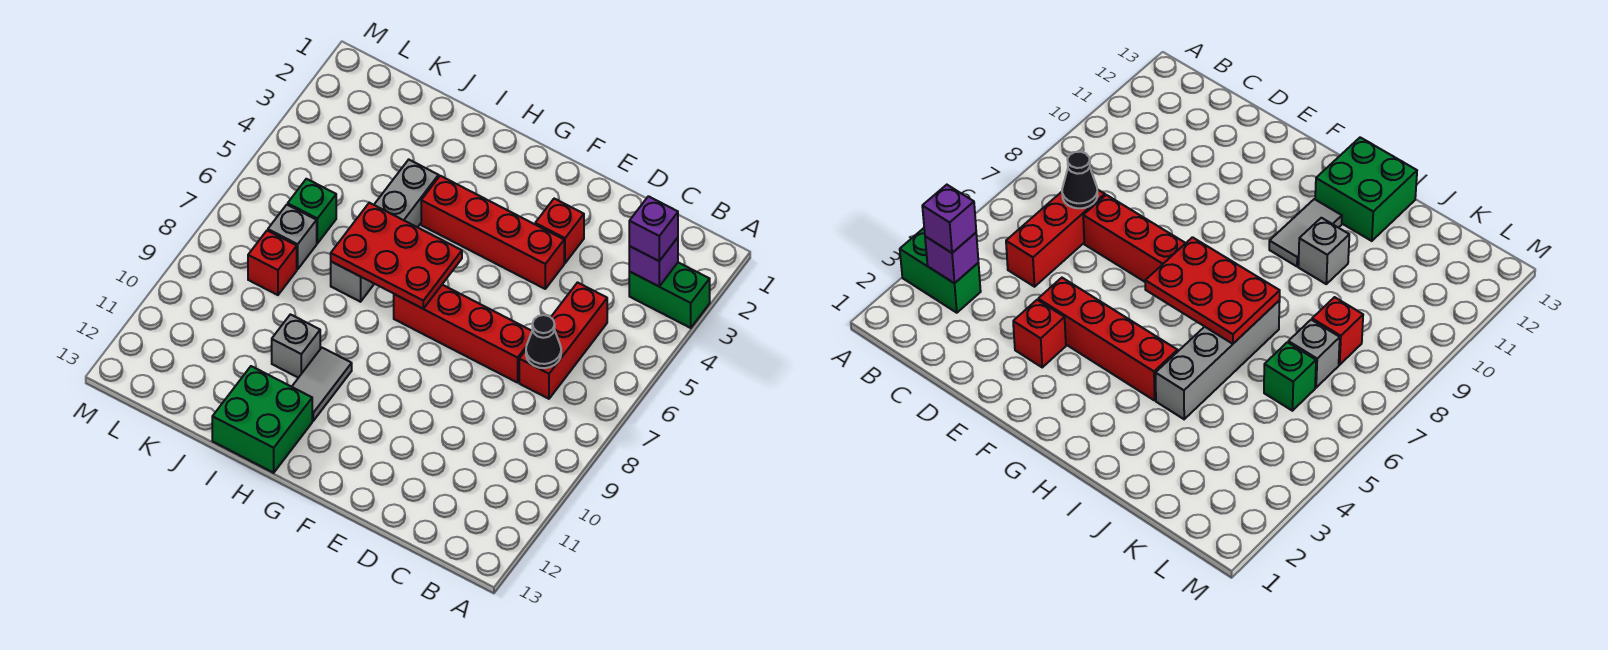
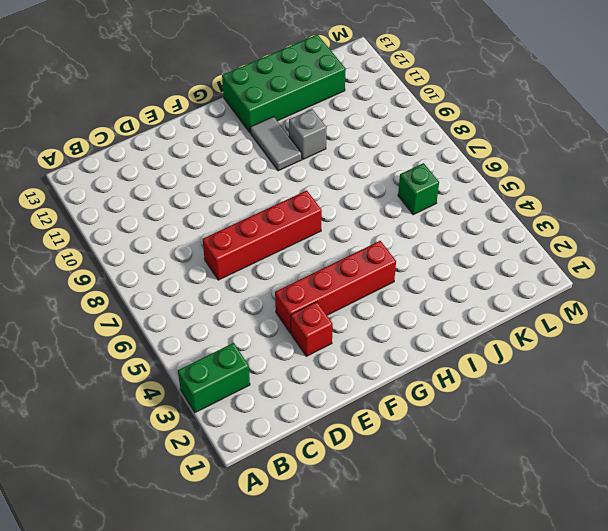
green brick H12:K13 level 1 -> green brick H12:I13 level 1
none -> red brick C5:C7 level 1
none -> grey brick I4:I7 level 1
none -> grey brick K7 level 1

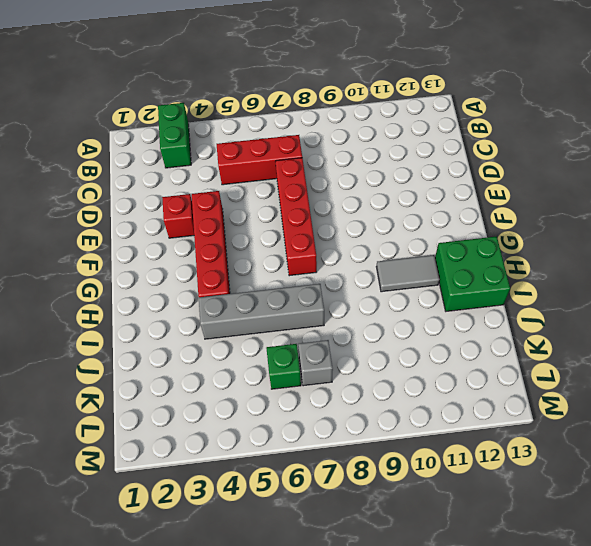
none -> grey brick I10 level 1
none -> red brick K8 level 1
none -> purple brick B3 level 2

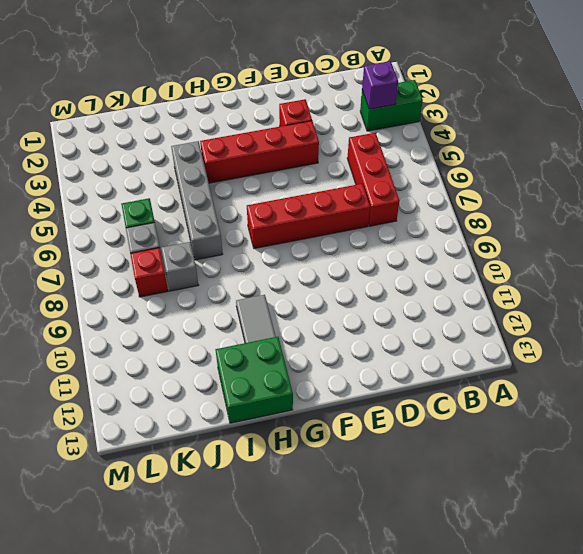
grey brick J8 level 1 -> grey brick I10 level 1
none -> black cone C7 level 2
none -> red plate G6:I7 level 2
none -> purple brick B3 level 3

